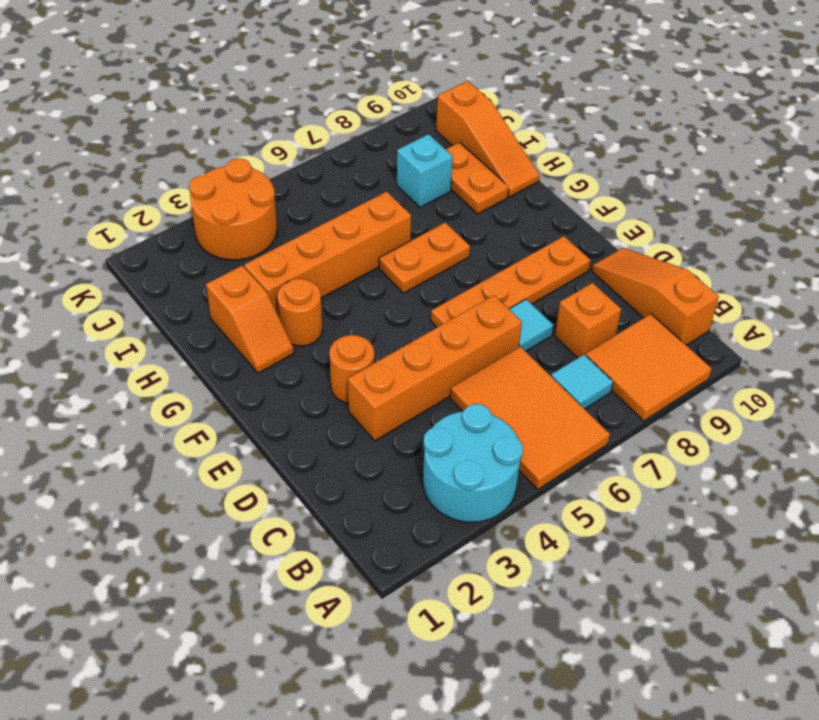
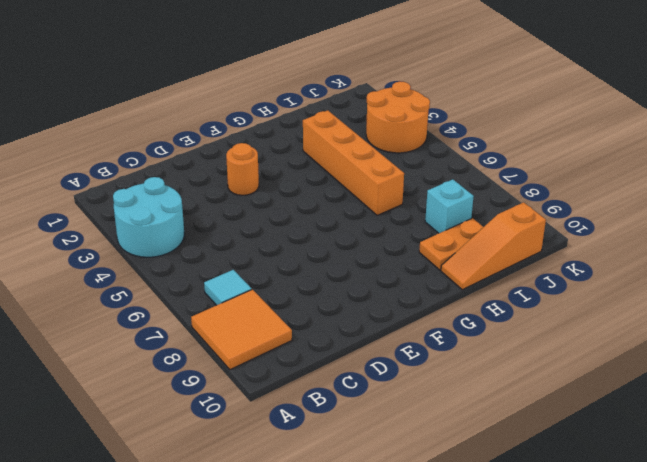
none -> orange tile A5:C6 level 1
none -> orange slope B10:D10 level 1 top B
none -> orange brick C8 level 1

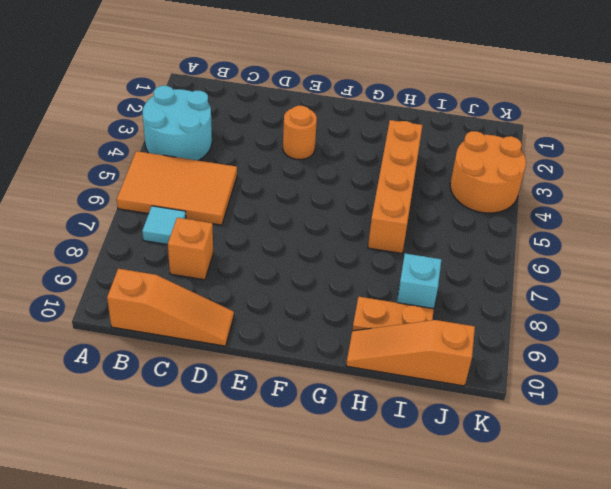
none -> orange tile A8:B9 level 1
none -> orange brick D3:D6 level 1
none -> cyan tile D7 level 1

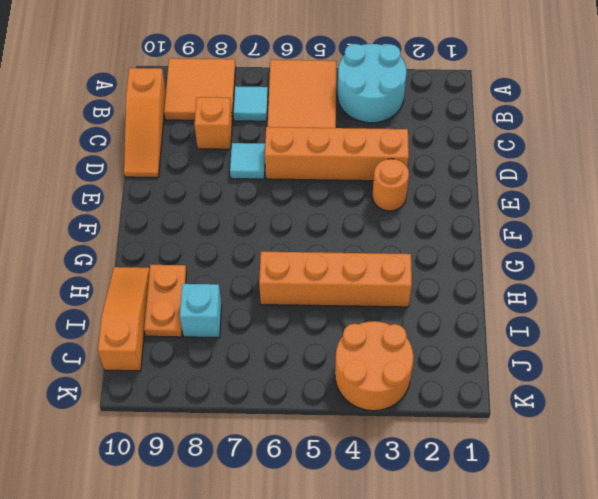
none -> orange plate E6:E9 level 1
none -> orange slope G2:H2 level 1 top H
none -> orange round brick G3 level 1

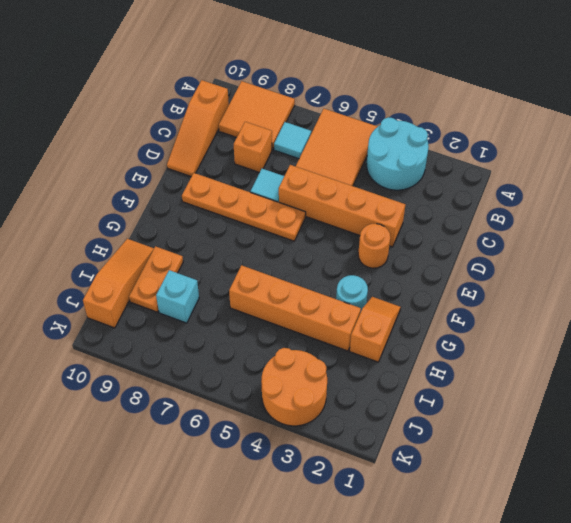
cyan round brick G3 level 1 -> orange round brick G3 level 1
none -> orange plate G6:G7 level 1

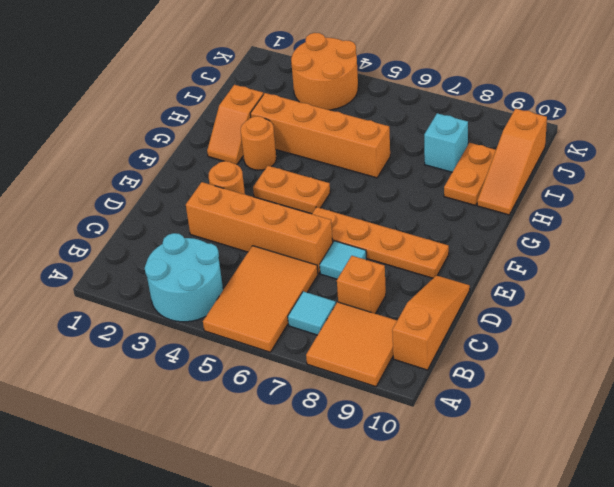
orange plate F4:F5 level 1 -> orange plate G6:G7 level 1

